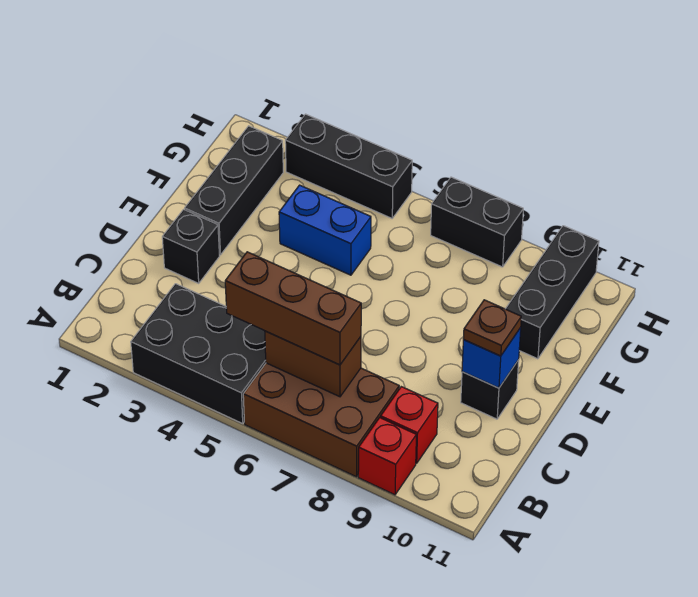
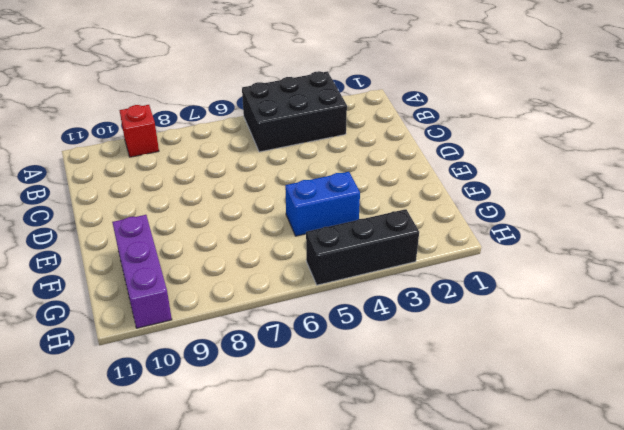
purple brick F10:H10 level 1 -> black brick F10:H10 level 1
none -> brown brick A6:B8 level 1
none -> red brick B9 level 1
none -> black brick D2 level 1

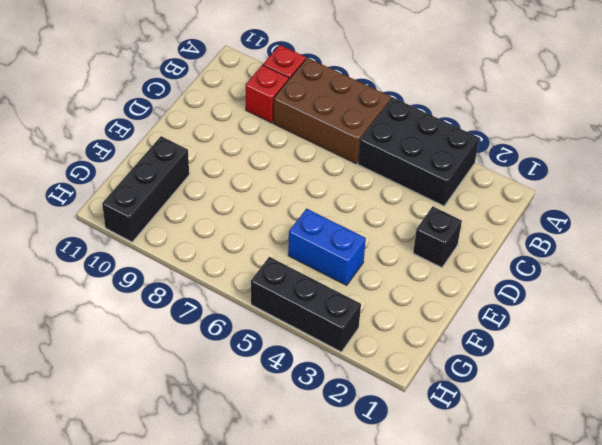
none -> black brick D10 level 1
none -> black brick E2:G2 level 1
none -> black brick H7:H8 level 1

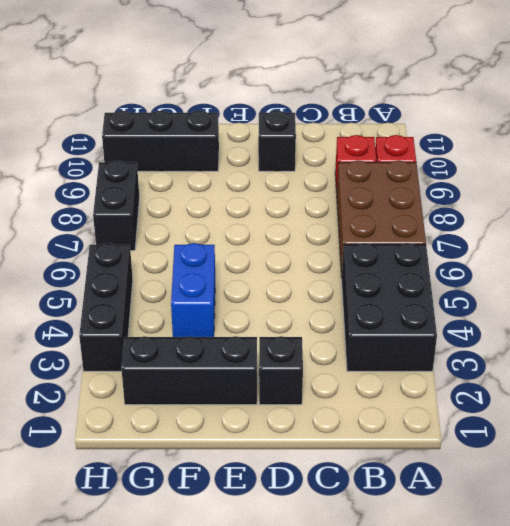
none -> brown brick B6:B7 level 2
none -> blue brick D10 level 2
none -> brown brick B5:B7 level 3

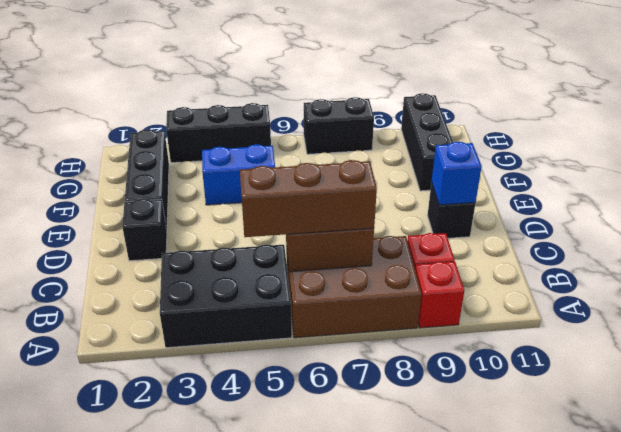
none -> brown plate D10 level 3

